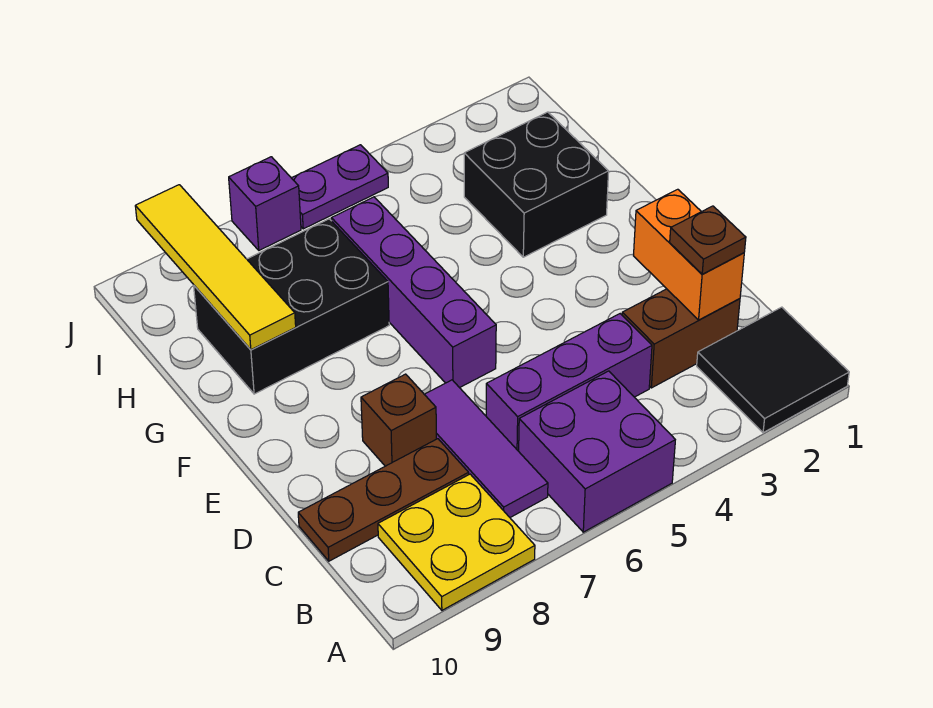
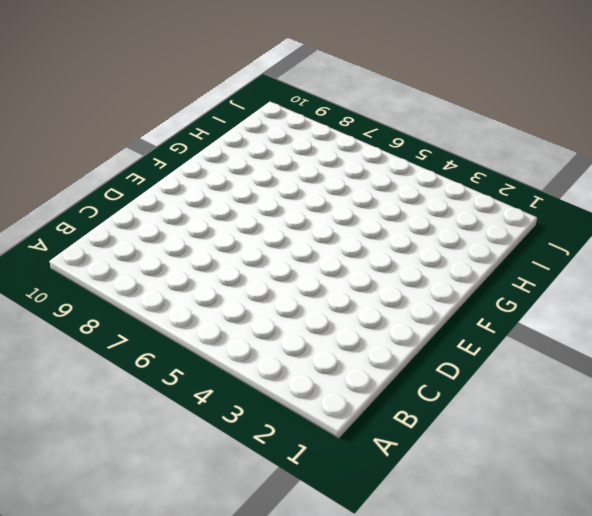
none -> black tile A1:B2 level 1
none -> purple brick A5:B6 level 1
none -> yellow plate A8:B9 level 1

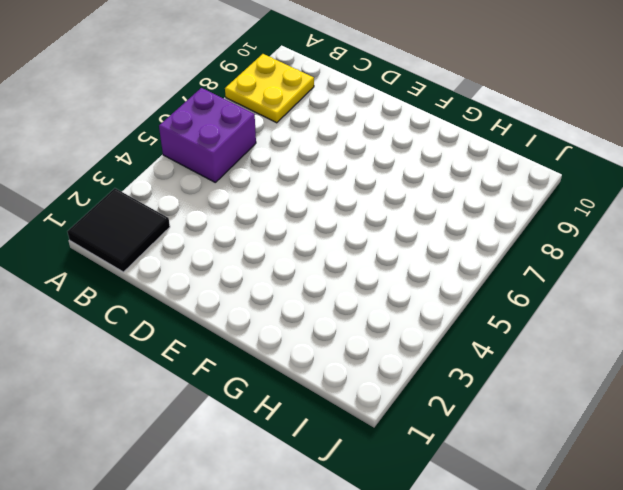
none -> purple tile B7:D7 level 1
none -> brown brick C2:C3 level 1
none -> purple brick C4:C6 level 1

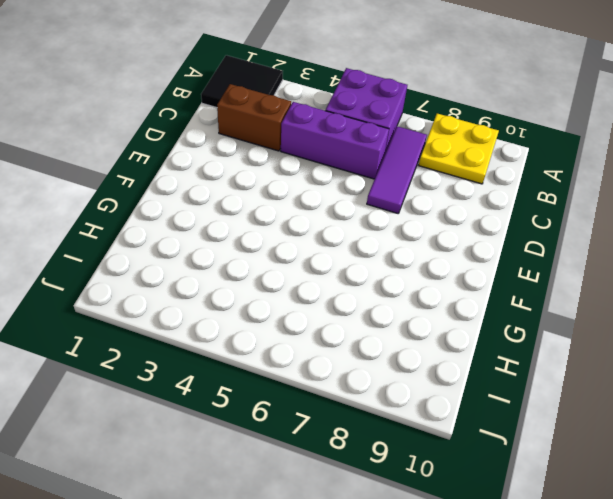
none -> brown plate C8:C10 level 1
none -> brown brick D8 level 1
none -> purple brick E6:H6 level 1

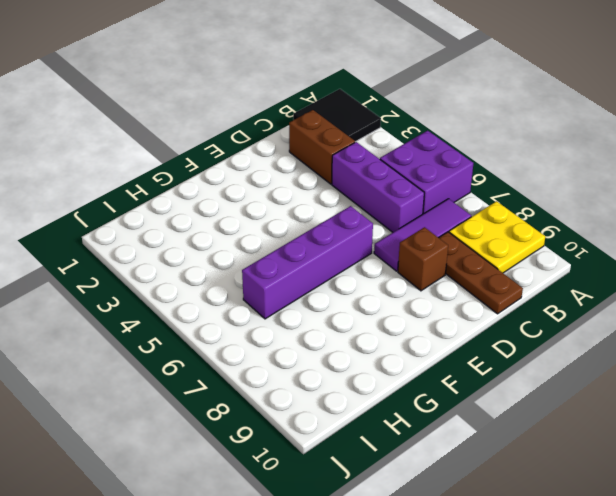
none -> black brick G2:H3 level 1
none -> black brick G7:H9 level 1
none -> purple plate J5:J6 level 1

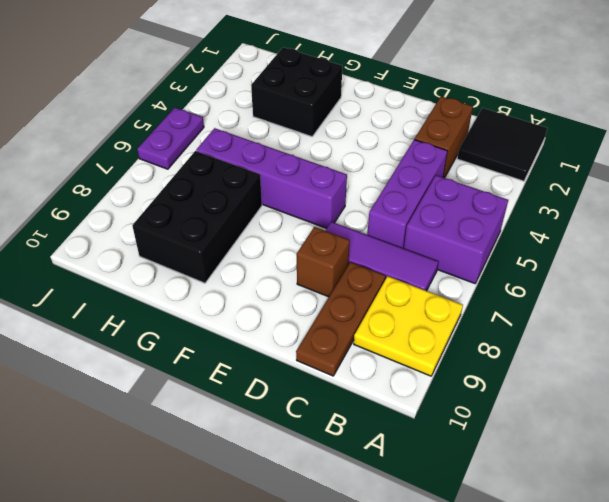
none -> purple brick J7 level 1
none -> orange brick C2:D2 level 2
none -> yellow tile G9:J9 level 2

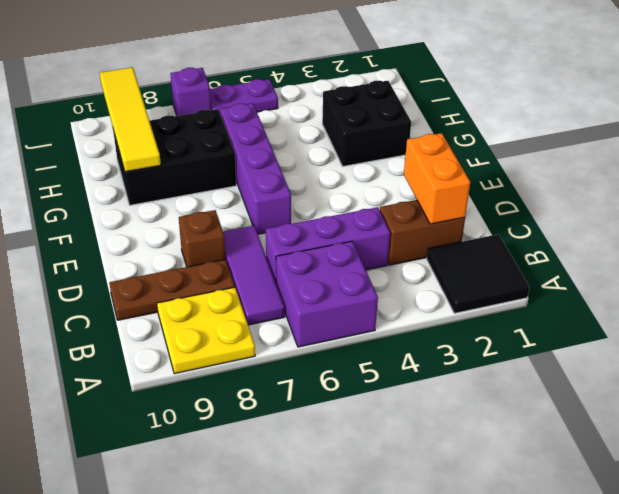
none -> brown plate C2 level 3

